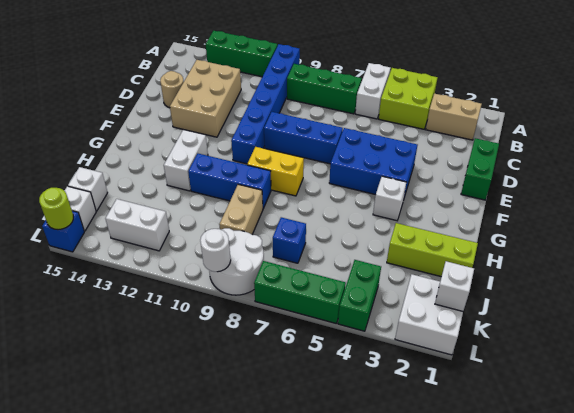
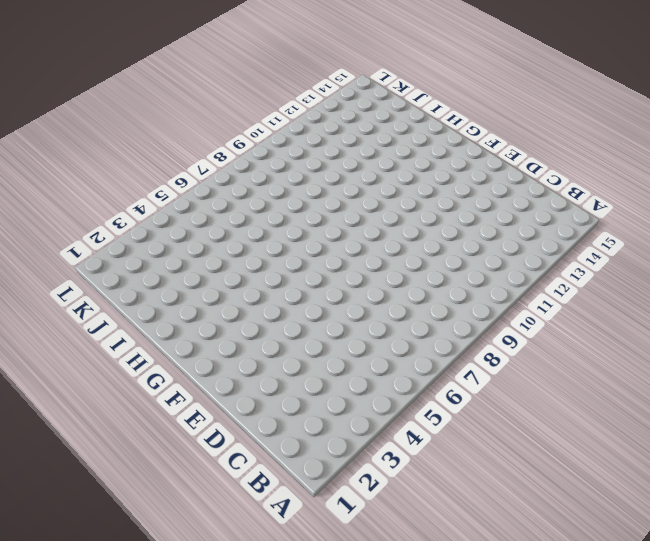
none -> lime brick A4:B5 level 1
none -> white brick A6:B6 level 1
none -> blue brick A10:F10 level 1

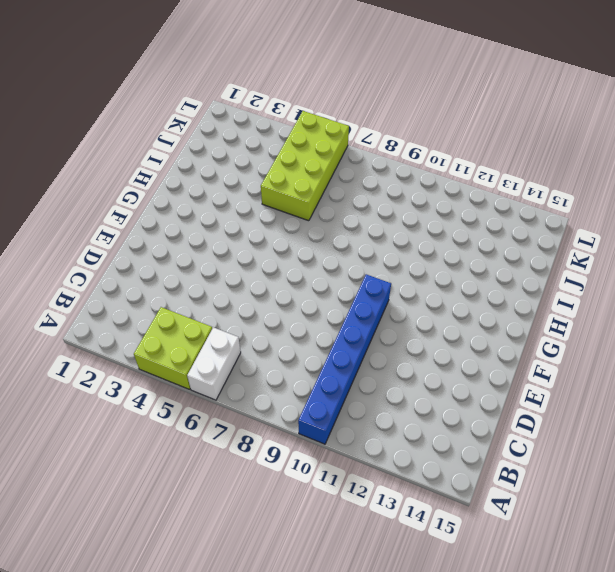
lime brick I5:L6 level 1 -> green brick L5:L7 level 1
none -> green brick A11:A13 level 1
none -> tan brick B2:B3 level 1
none -> green brick B7:B9 level 1

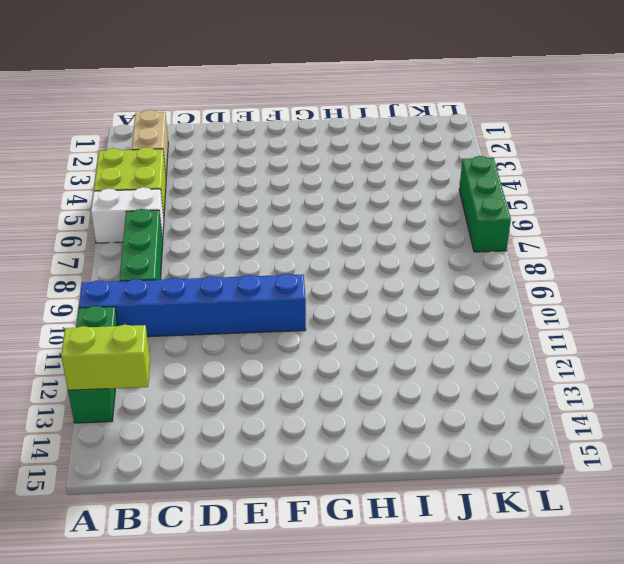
lime brick A13:B13 level 2 -> none
none -> tan brick C12:E13 level 1
none -> green brick D1:E1 level 1
none -> tan round brick D14 level 1

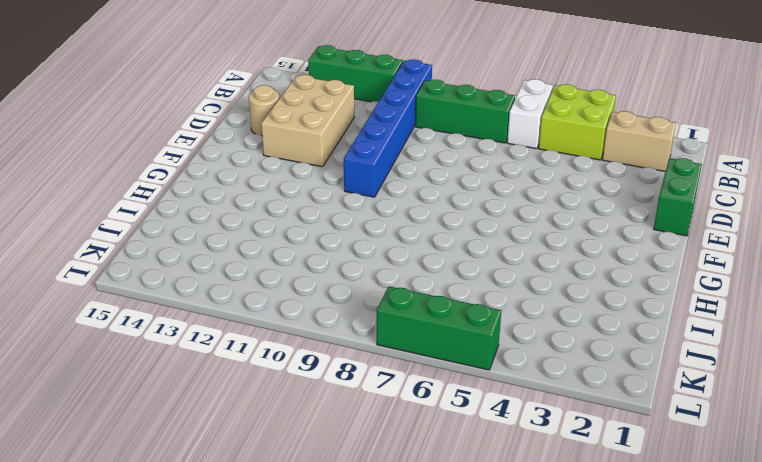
none -> blue brick E4:F6 level 1
none -> blue brick E7:E9 level 1
none -> white brick G4 level 1

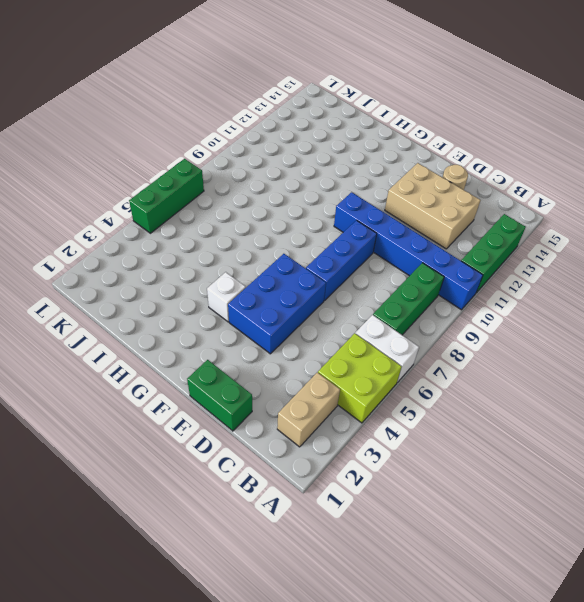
none -> yellow brick G8:G9 level 1
none -> white brick G12:H12 level 1
none -> blue brick H9:H11 level 1

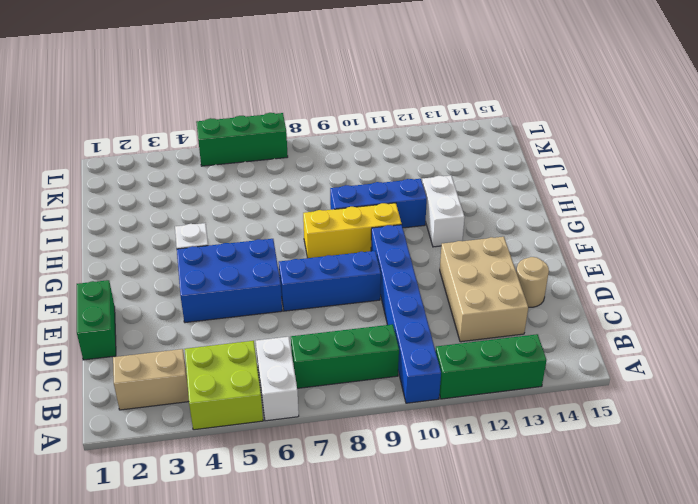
yellow brick G8:G10 level 1 -> yellow brick G8:G9 level 1
none -> lime brick I1:I3 level 1
none -> tan brick I9:J9 level 1
none -> blue brick J7 level 1

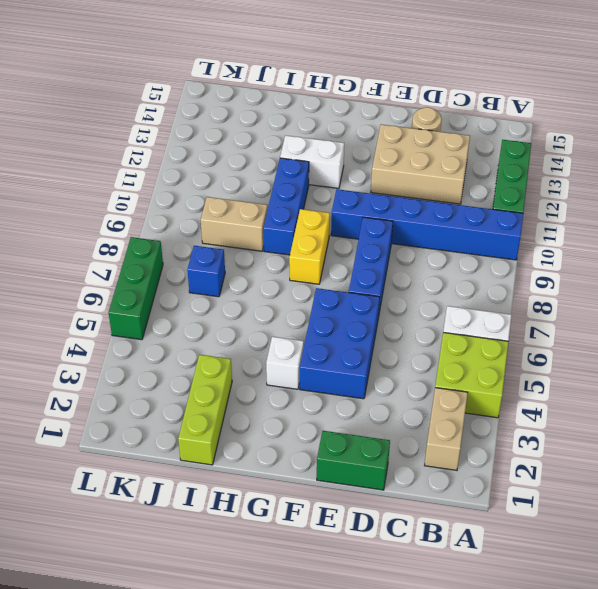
none -> green brick B7:B9 level 1
none -> white brick J15 level 1
none -> white brick K1:L2 level 1

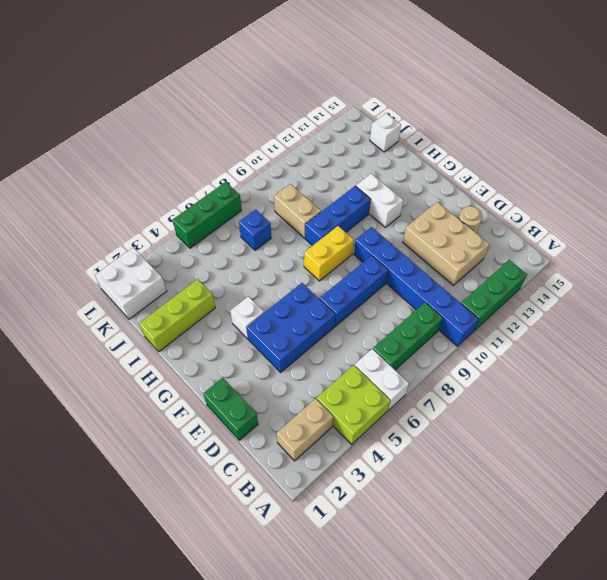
none -> green brick K4:L4 level 1
none -> white round brick K8:L9 level 1
none -> white brick K12:K13 level 1

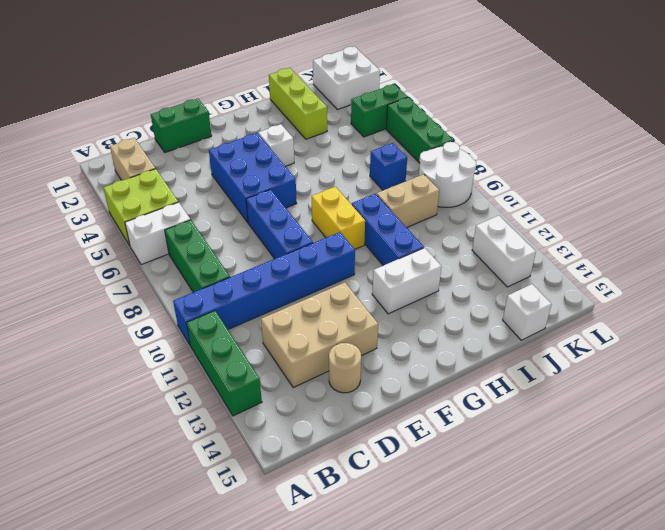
none -> white brick K15 level 1
none -> blue brick L15 level 1
none -> white brick K1 level 2

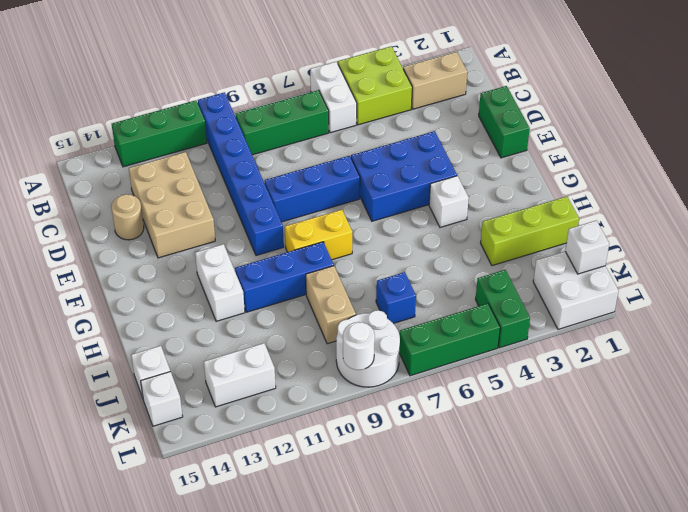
none -> blue brick L15 level 1
none -> lime round brick L15 level 2

